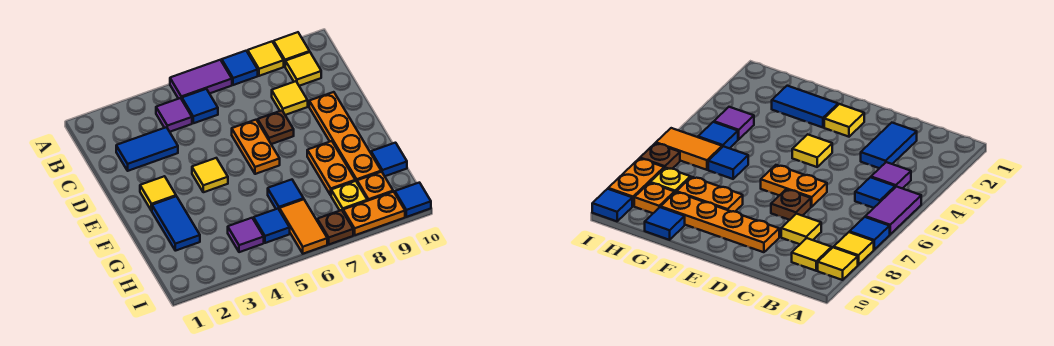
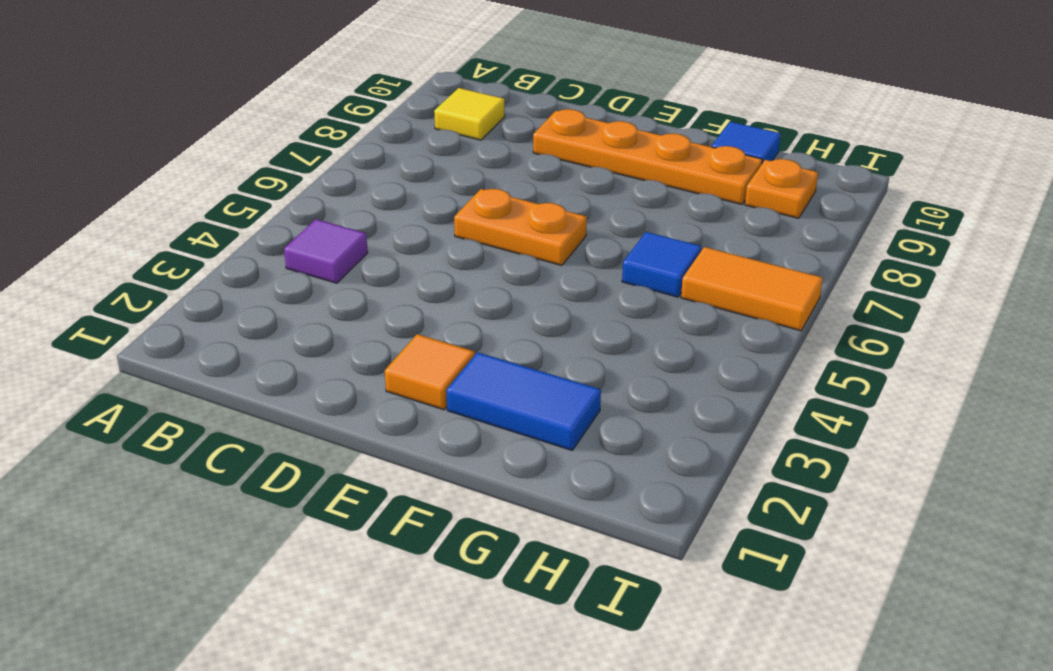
orange tile E2 level 1 -> yellow tile E2 level 1
none -> purple tile A5:A6 level 1
none -> blue tile A7 level 1
none -> yellow tile A8 level 1

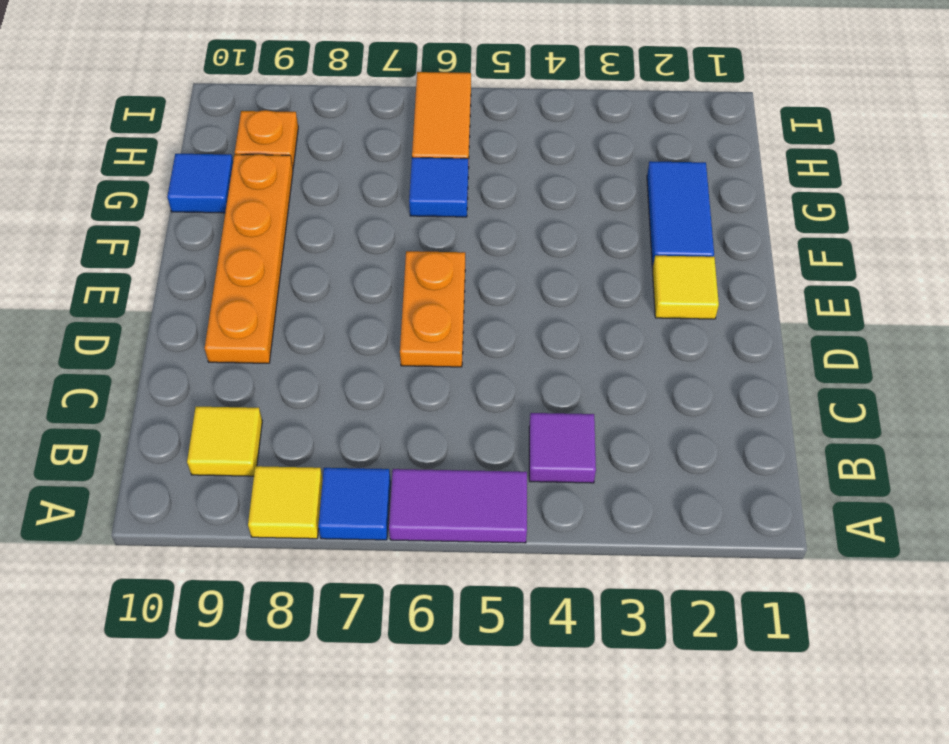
none -> yellow tile A9 level 1
none -> blue tile B5 level 1
none -> blue tile C2:C3 level 1

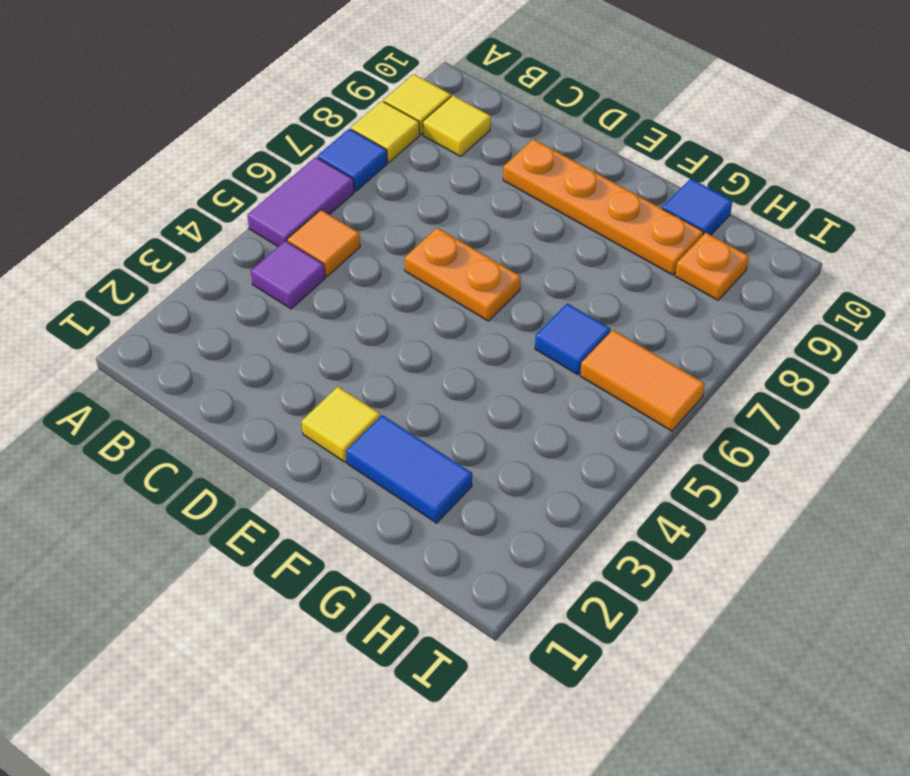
orange tile B5 level 1 -> blue tile B5 level 1
none -> blue tile C2:C3 level 1
none -> yellow tile C8 level 1
none -> brown plate D7 level 1

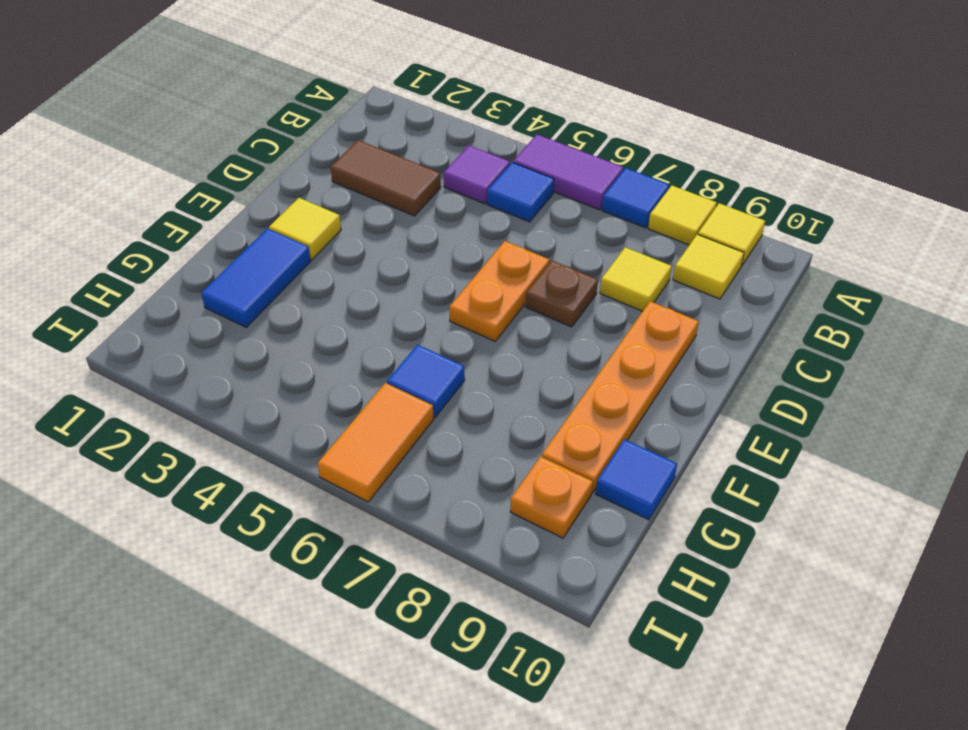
brown tile C2:C3 level 1 -> blue tile C2:C3 level 1
none -> yellow tile E4 level 1
none -> orange plate F8:G8 level 1
none -> purple tile H4 level 1

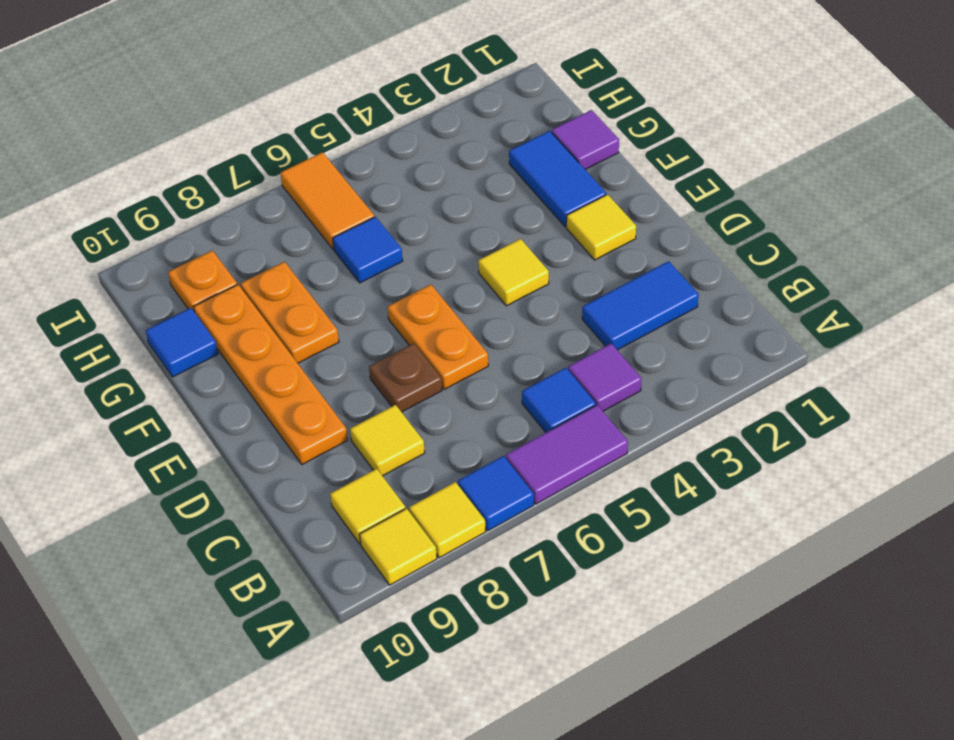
purple tile G1 level 1 -> purple tile H4 level 1
none -> blue tile H5 level 1
none -> yellow plate H8 level 1
none -> brown plate I7 level 1

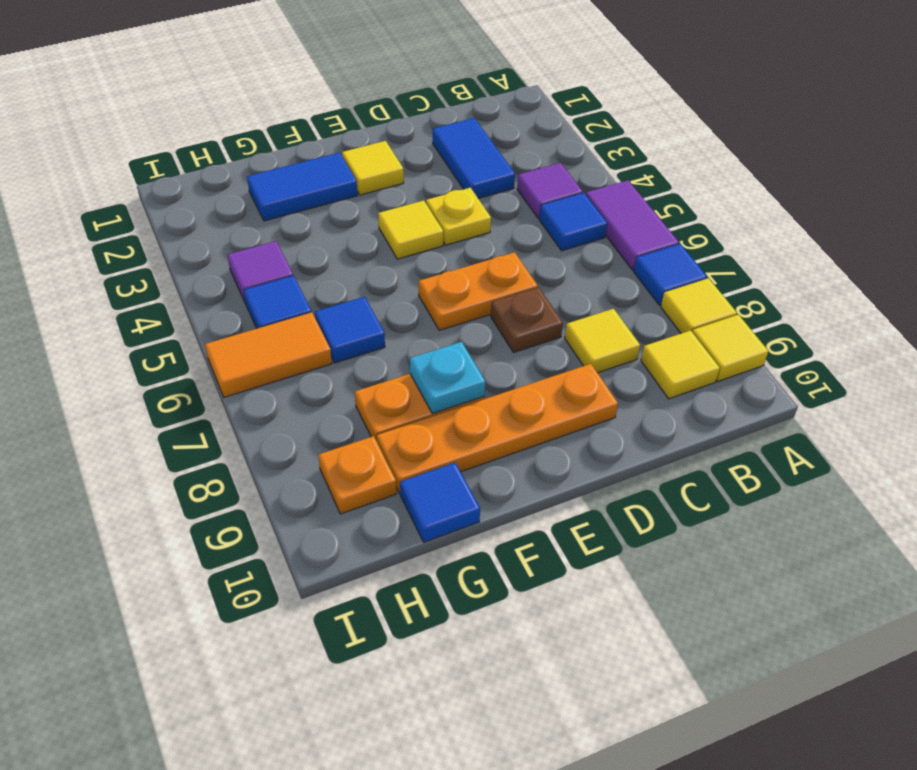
yellow plate D4 level 1 -> yellow plate H8 level 1
cyan plate F8 level 2 -> none
none -> brown plate I7 level 1
none -> orange plate I8:I9 level 1
none -> blue tile I10 level 1

